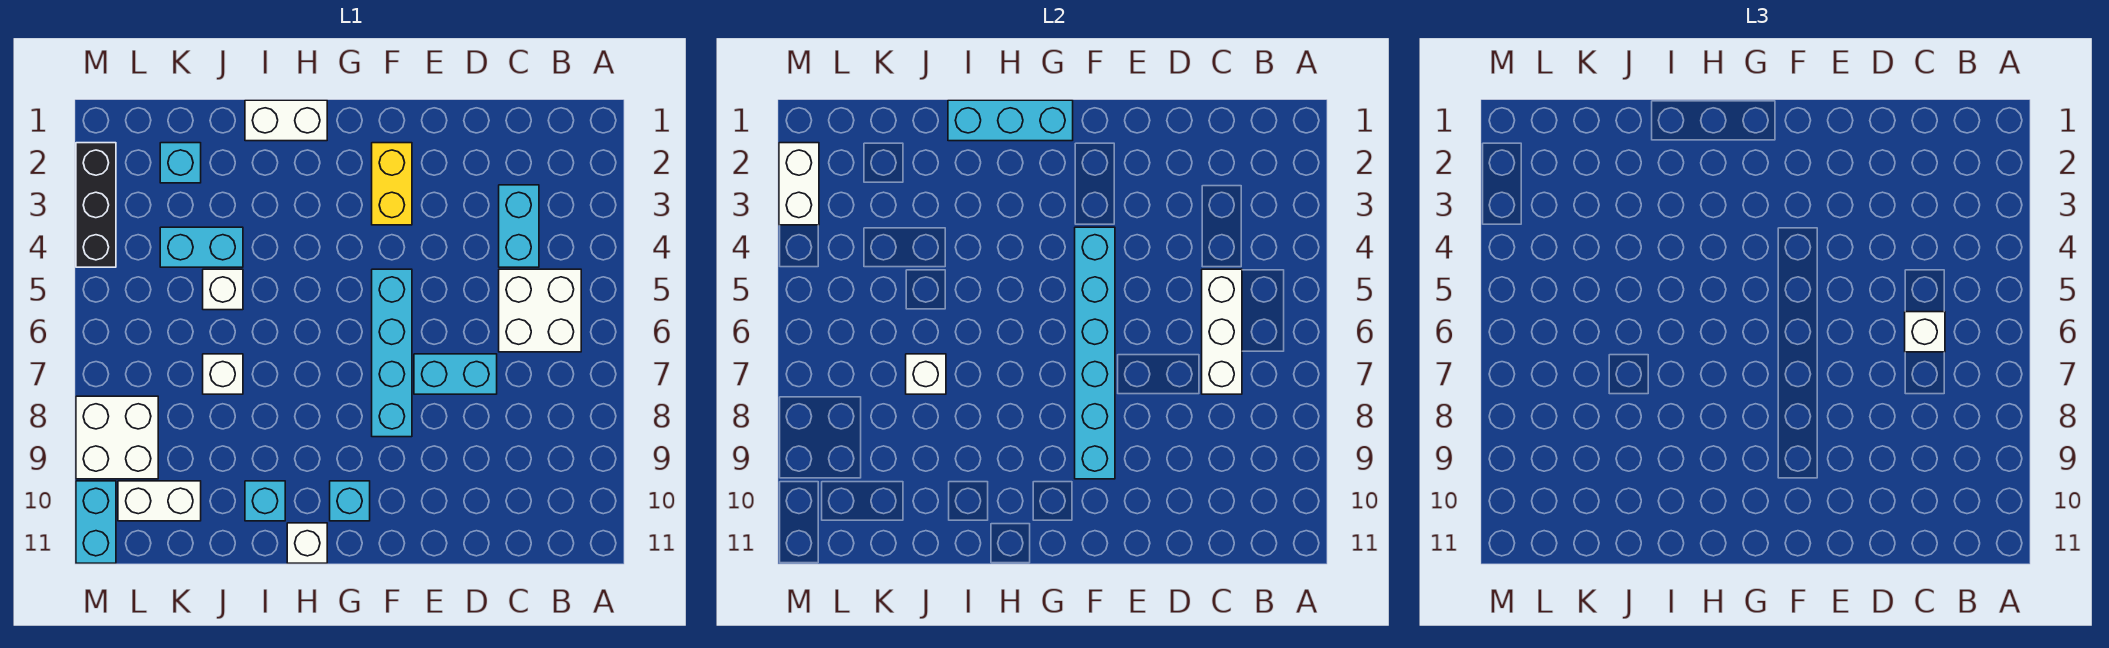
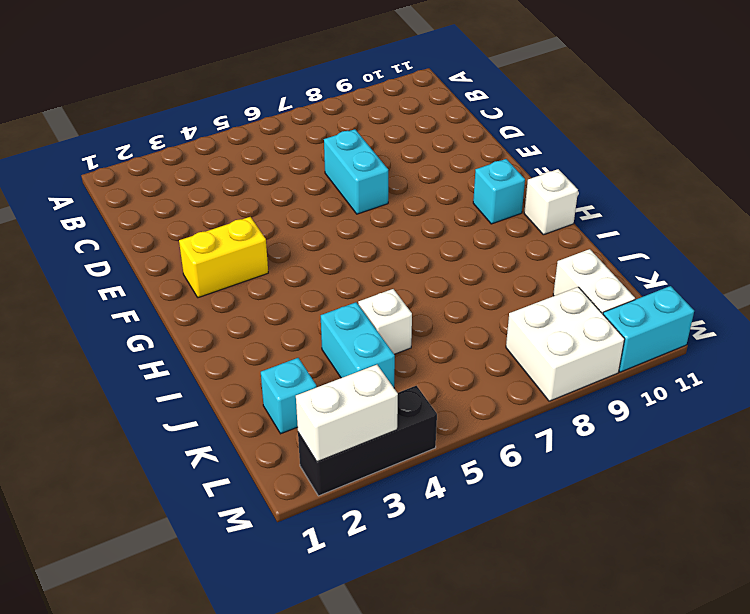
none -> white brick B5:C6 level 1
none -> cyan brick C3:C4 level 1
none -> cyan brick F5:F8 level 1

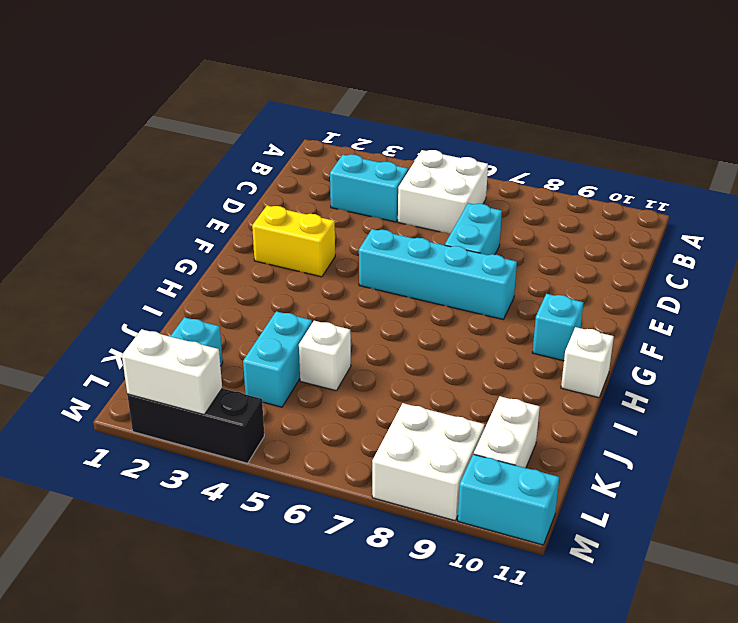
none -> white brick H1:I1 level 1
none -> cyan brick I10 level 1
none -> white brick J7 level 1

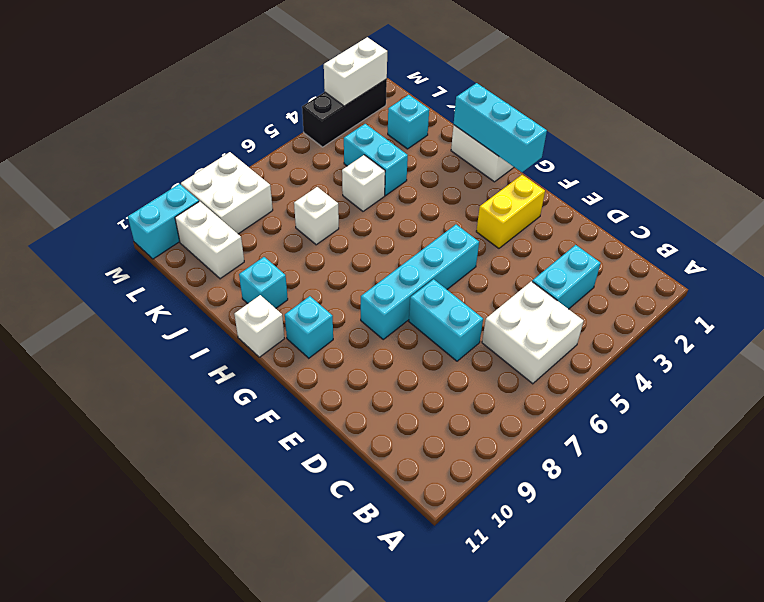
none -> white brick C5:C7 level 2
none -> cyan brick F4:F9 level 2
none -> white brick J7 level 2

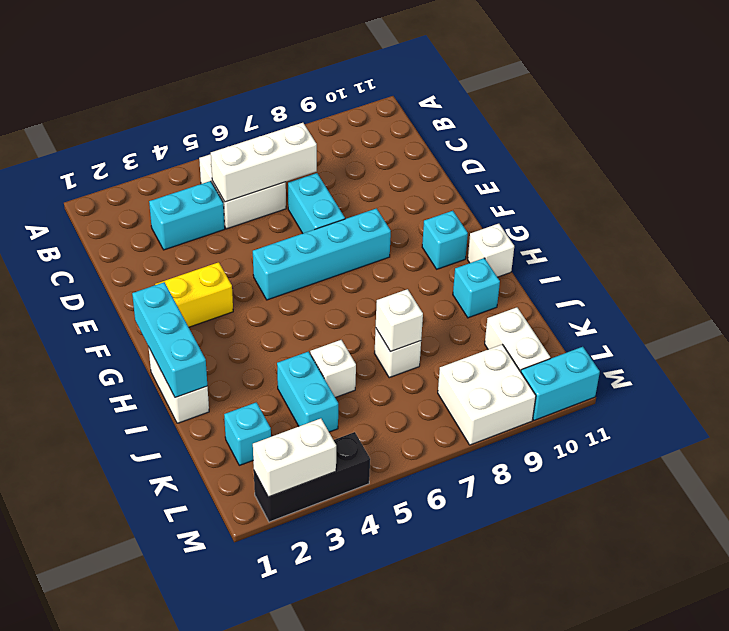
none -> cyan brick F4:F9 level 2
none -> white brick C6 level 3

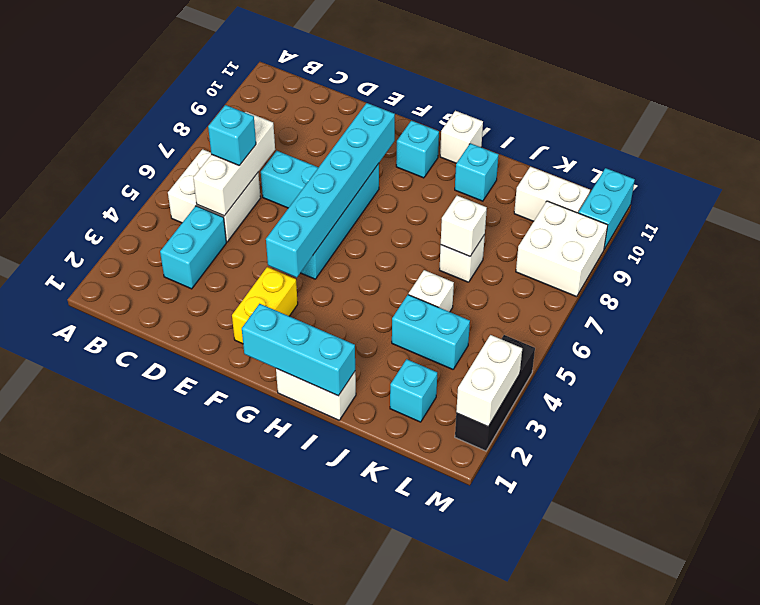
cyan brick C6 level 3 -> white brick C6 level 3

